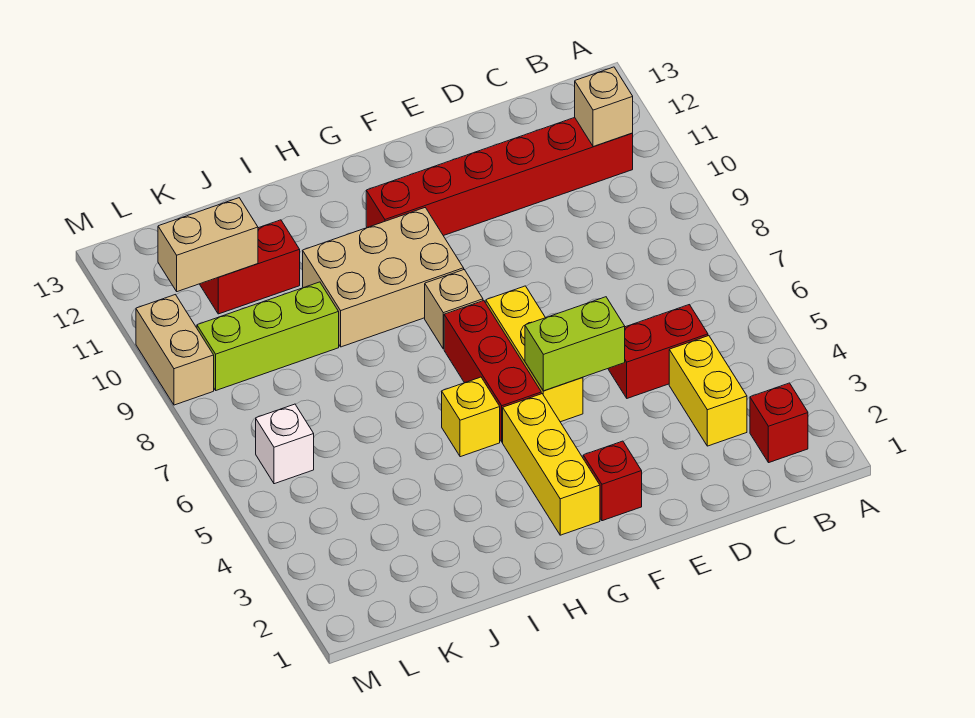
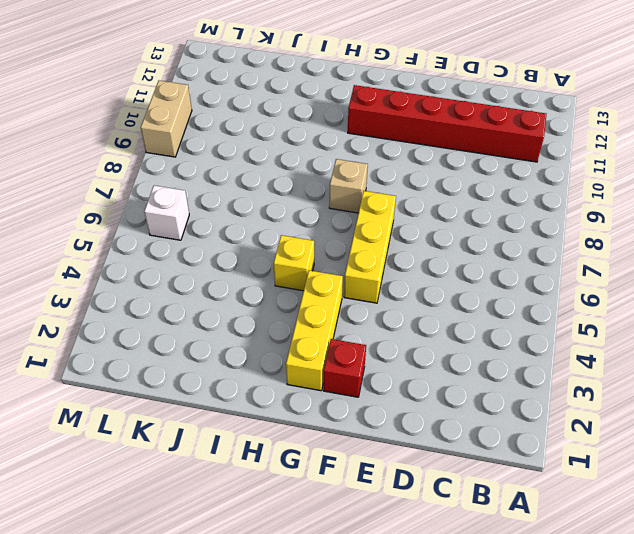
none -> red brick B2 level 1
none -> yellow brick C3:C4 level 1
none -> red brick C5:D5 level 1

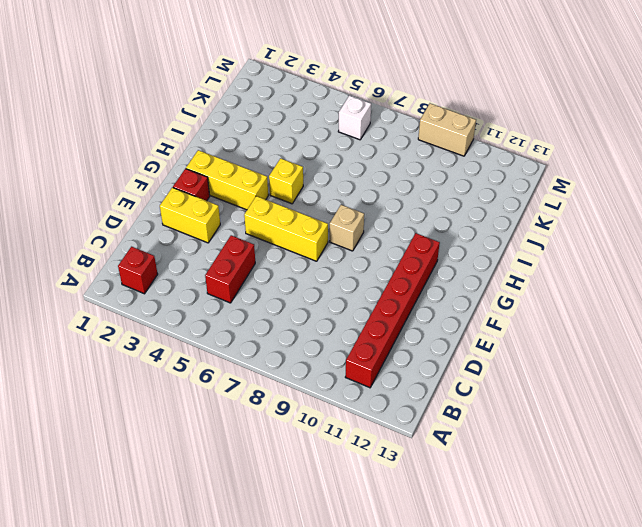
yellow brick E2:E3 level 1 -> yellow brick C3:C4 level 1
none -> red brick G5:G7 level 1
none -> tan brick G9:I10 level 1
none -> lime brick J9:L9 level 1

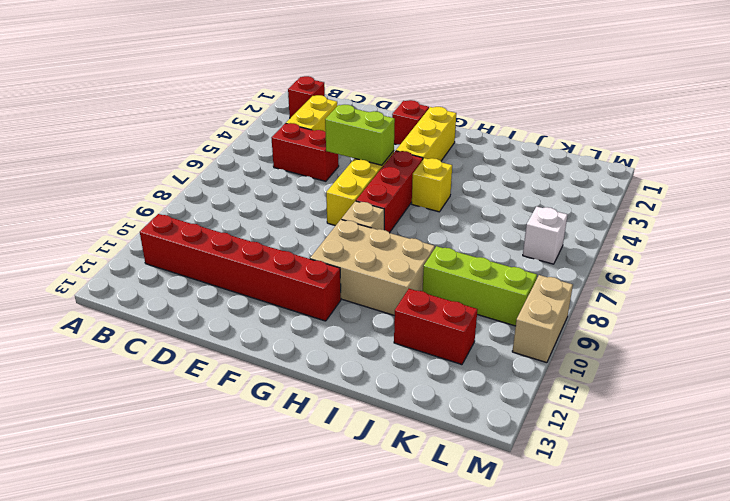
none -> tan brick B11 level 2
none -> tan brick K11:L11 level 2

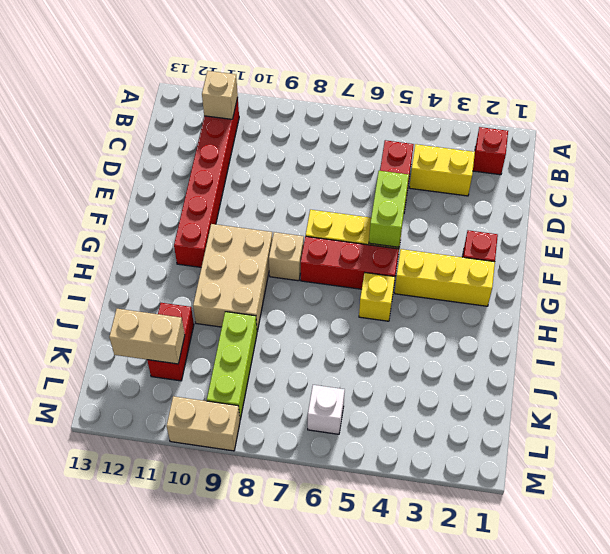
tan brick K11:K12 level 2 -> tan brick K11:L11 level 2

